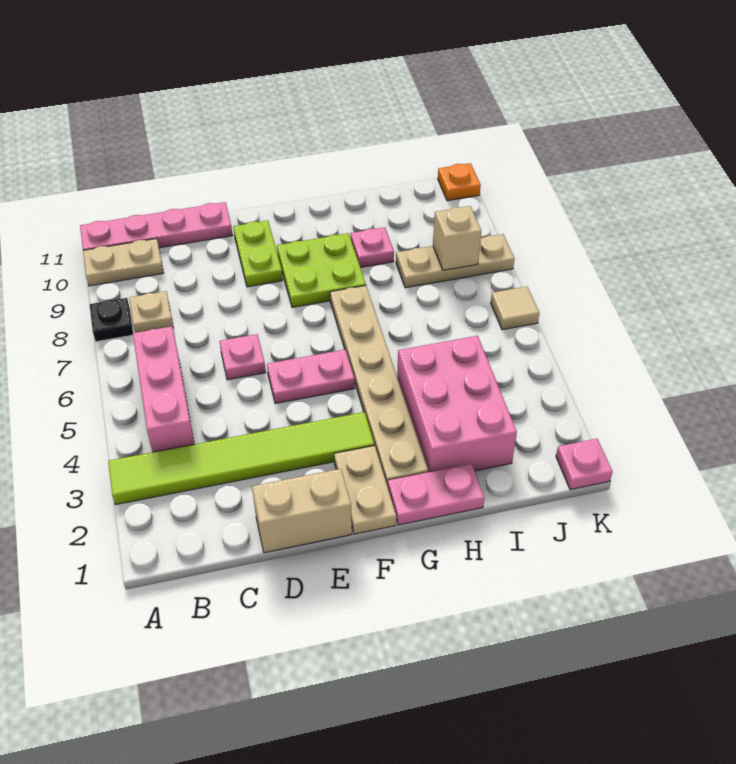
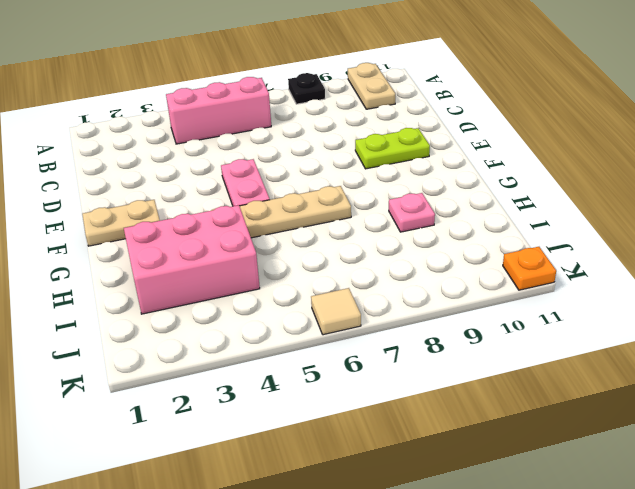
none -> lime tile A3:F3 level 1
none -> pink plate A11:D11 level 1
none -> tan plate B8 level 1

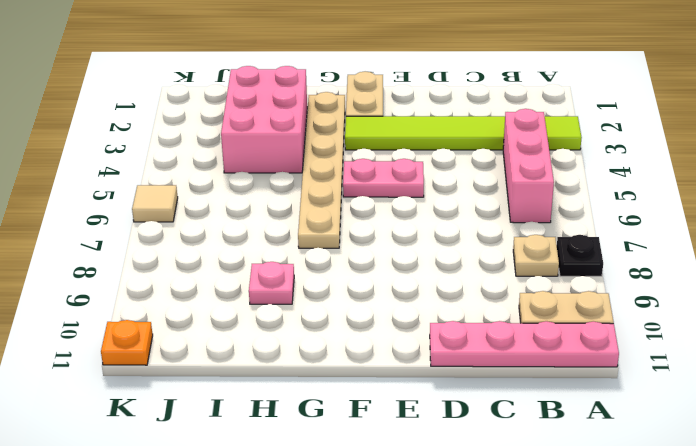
none -> tan brick D1:E1 level 1
none -> pink plate D6 level 1
none -> lime plate E9:E10 level 1

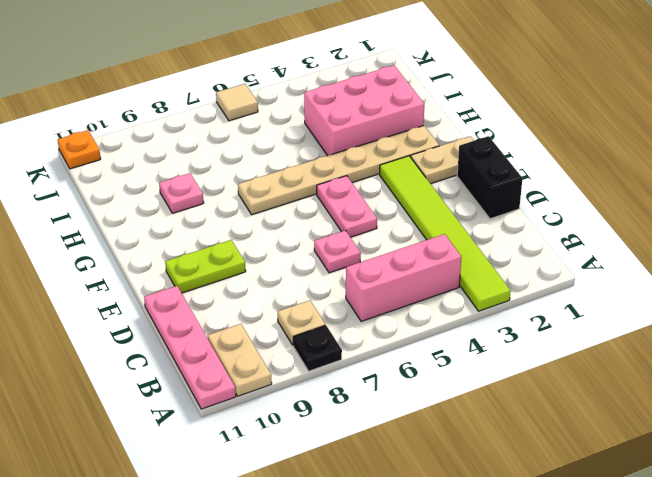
black brick D1:E1 level 1 -> tan brick D1:E1 level 1
none -> lime plate F8:G9 level 1
none -> pink plate G1:H1 level 1
none -> tan plate I8:K8 level 1

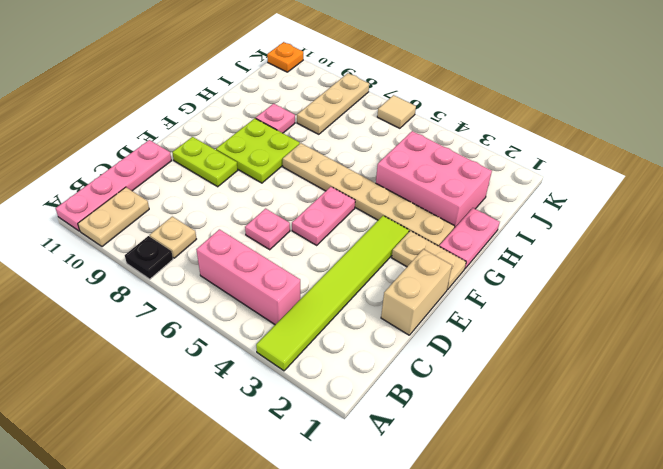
none -> pink plate K1 level 1
none -> tan brick J8 level 2

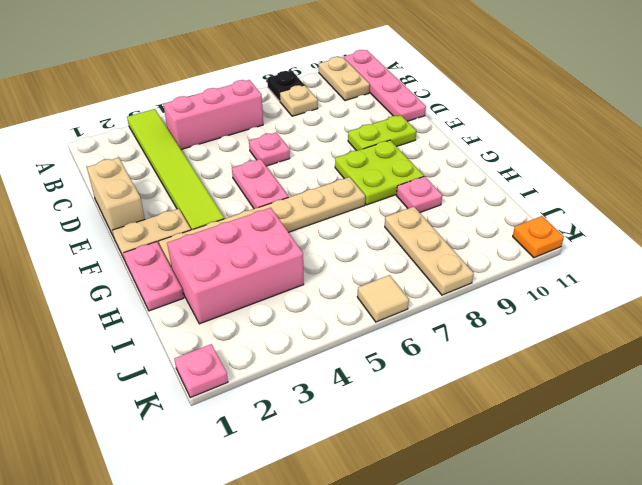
none -> tan brick J8 level 2

